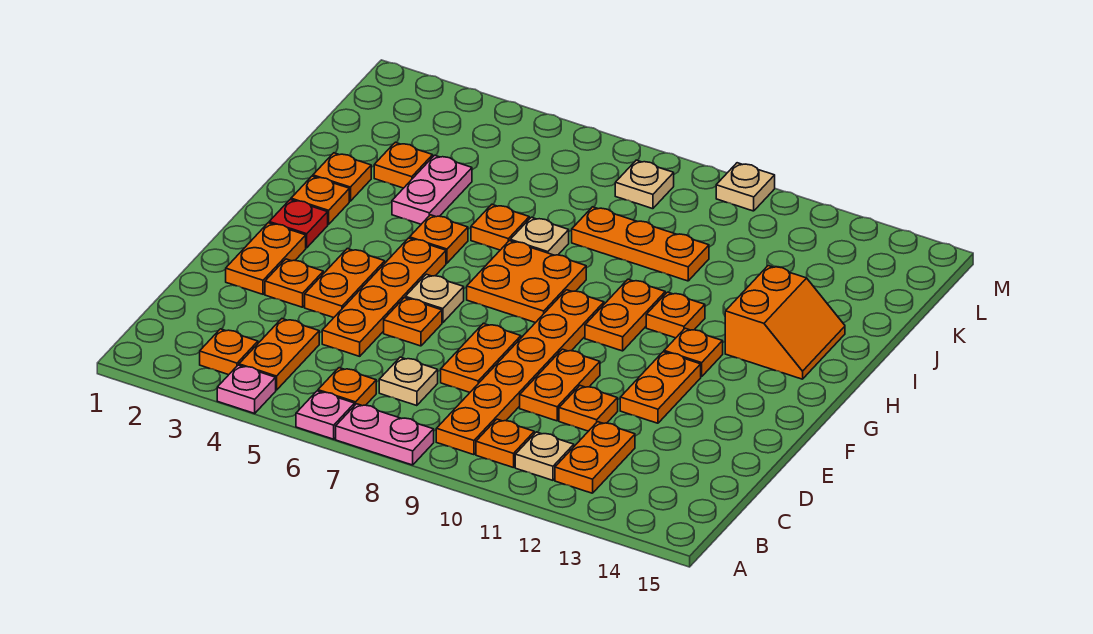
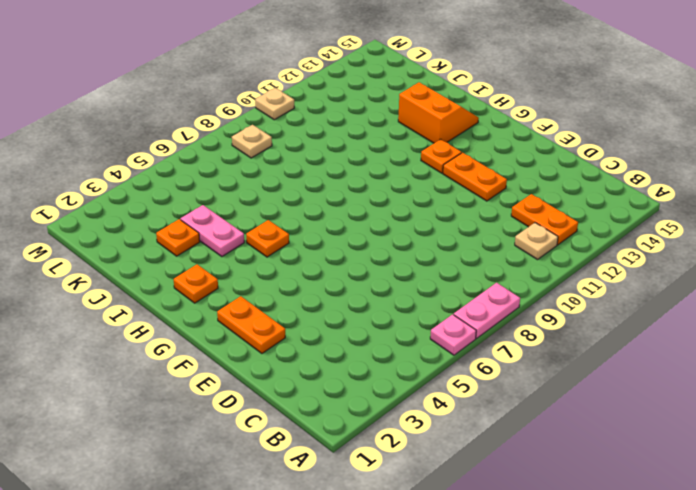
none -> pink plate A4 level 1
none -> orange plate B3 level 1
none -> orange plate B4:C4 level 1
none -> orange plate B6 level 1

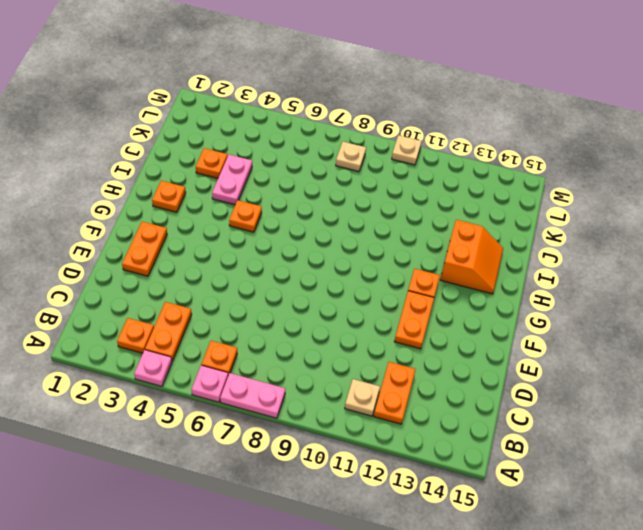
none -> orange plate B9:G9 level 1
none -> orange plate B10 level 1
none -> tan plate C7 level 1
none -> orange plate D5:G5 level 1

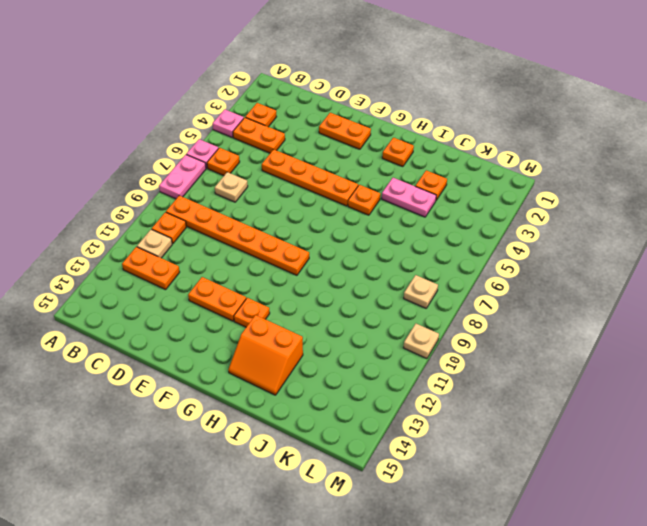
none -> orange plate D8:E8 level 1
none -> orange plate D10:E10 level 1
none -> orange plate D11 level 1
none -> orange plate E3 level 1

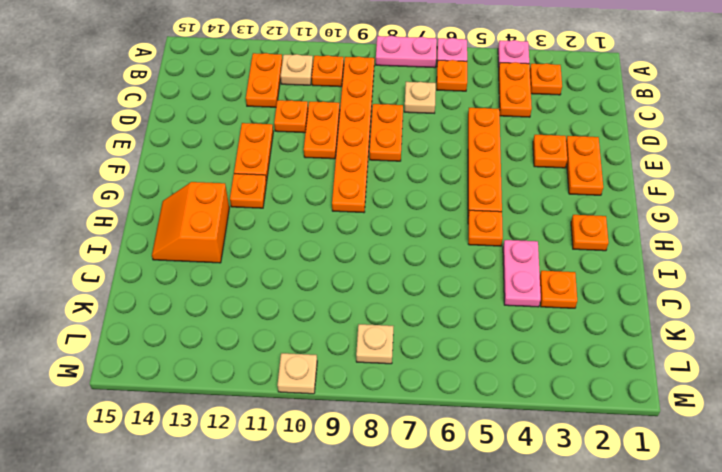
none -> orange plate E4:F4 level 1
none -> orange plate E6 level 1
none -> tan plate F6 level 1
none -> red plate G2 level 1

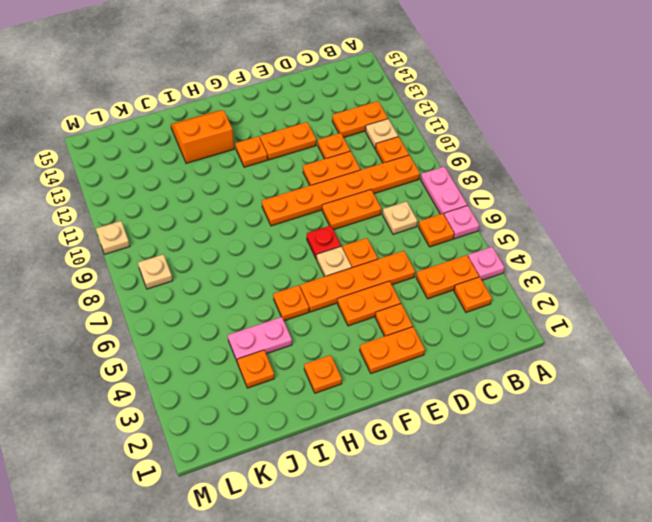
red plate F7 level 1 -> red plate G2 level 1
none -> orange plate G7:H8 level 1
none -> orange plate G10:H10 level 1
none -> orange plate H11 level 1
none -> orange plate I2 level 1

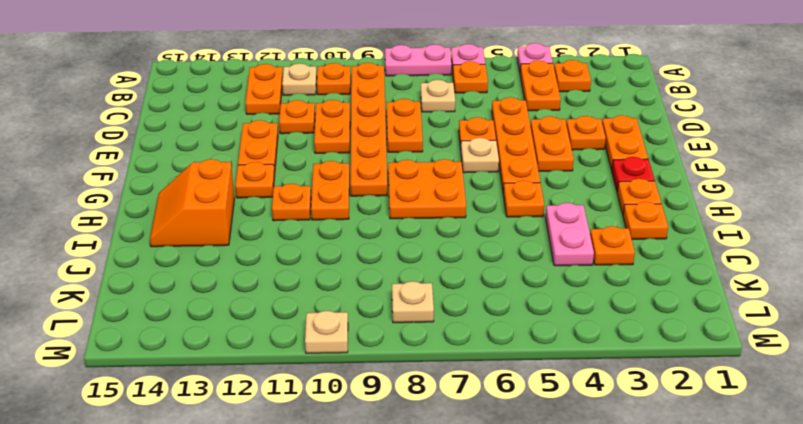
none -> orange plate I6 level 1
none -> tan plate I7 level 1
none -> orange plate J8:J10 level 1

